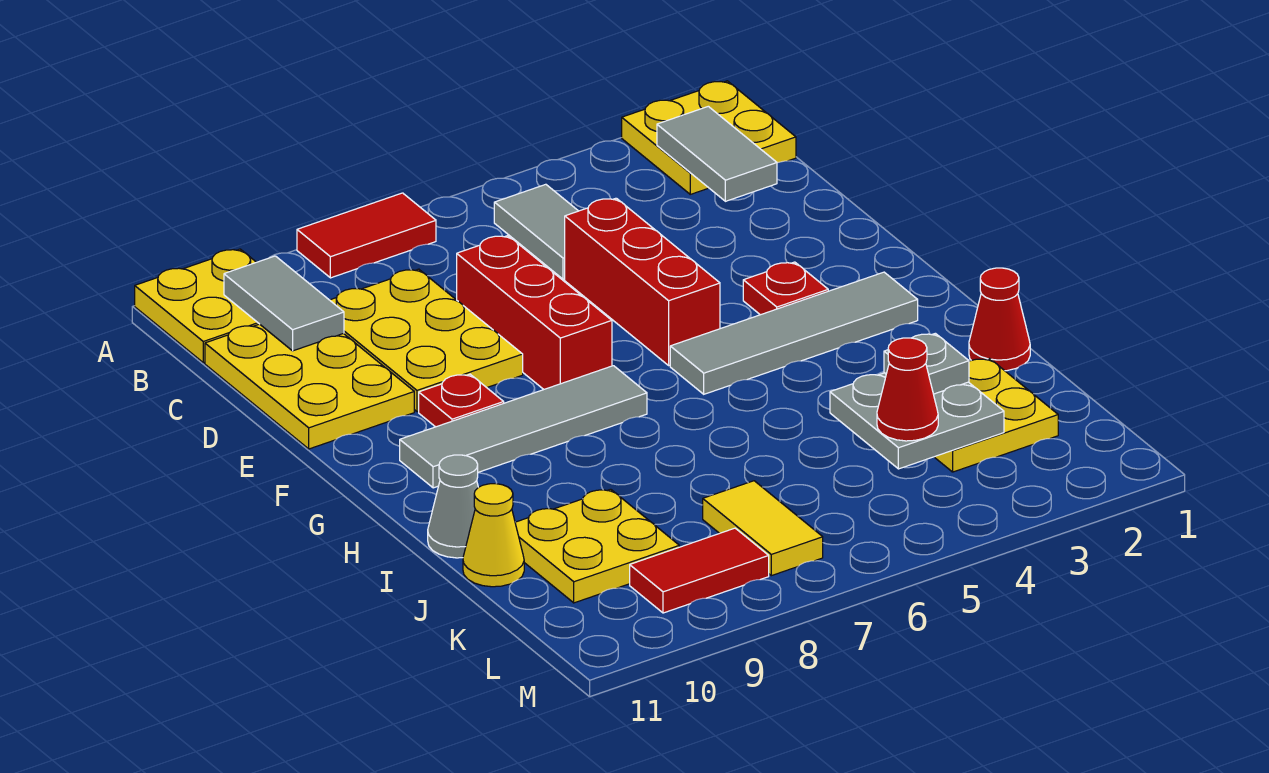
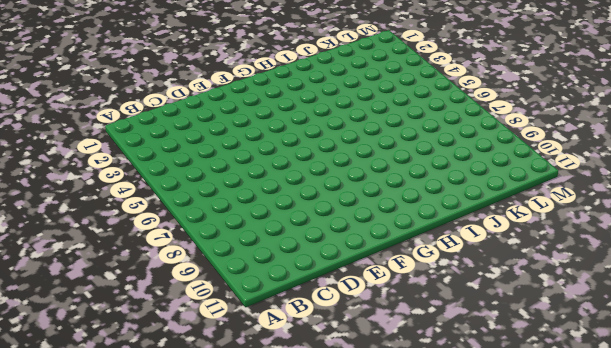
none -> yellow plate A1:B2 level 1
none -> red tile A7:A8 level 1
none -> yellow plate A10:B11 level 1

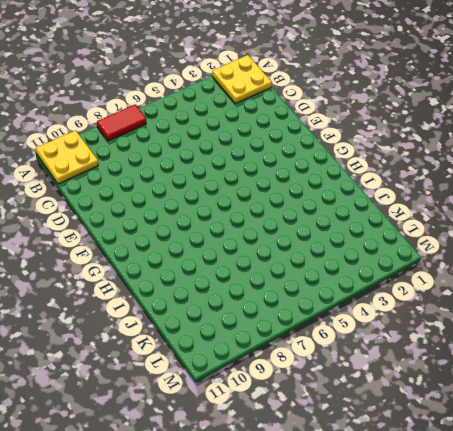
none -> grey tile B5:C5 level 1
none -> yellow plate C8:E9 level 1
none -> yellow plate C10:E11 level 1

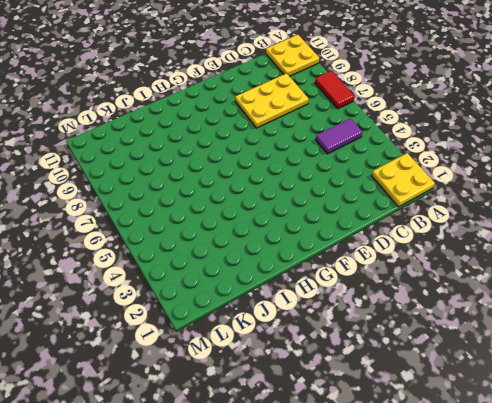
purple tile B5:C5 level 1 -> grey tile B5:C5 level 1
none -> yellow plate C10:E11 level 1
none -> red brick D5:F5 level 1
none -> red brick D7:F7 level 1

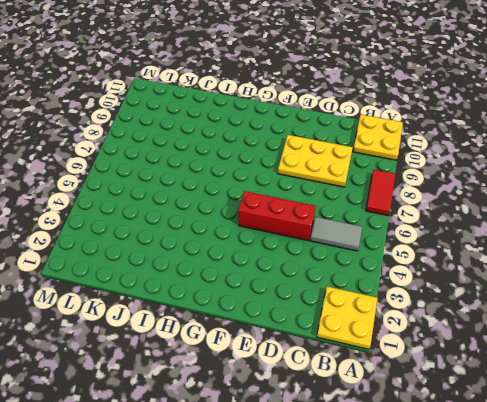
none -> yellow plate C10:E11 level 1
none -> red brick D7:F7 level 1
none -> red plate F3 level 1

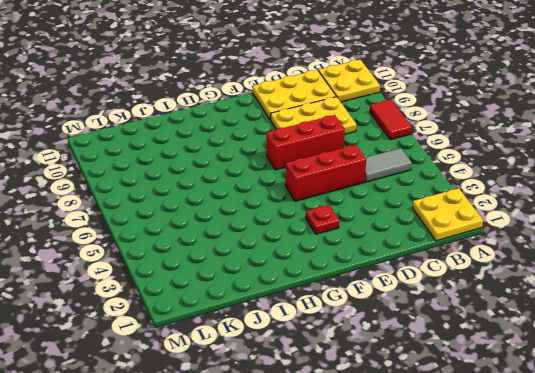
none -> red plate F9 level 1
none -> grey tile G2:G5 level 1
none -> grey tile G7:G10 level 1

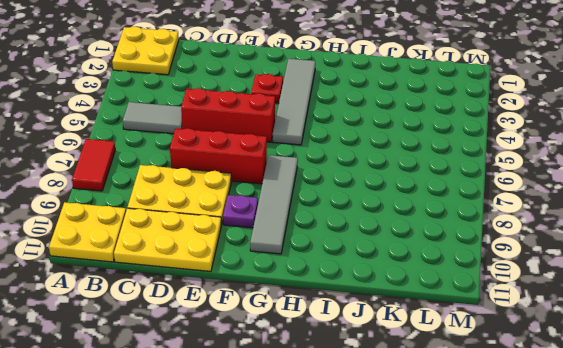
purple plate F9 level 1 -> red plate F9 level 1
none -> red cone I1 level 1
none -> grey cone I11 level 1
none -> yellow plate J2:K3 level 1

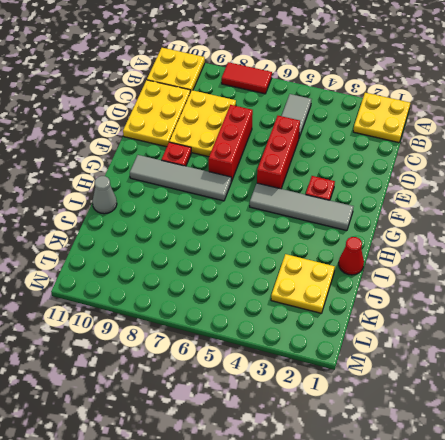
none -> yellow plate J9:K10 level 1
none -> yellow cone J11 level 1
none -> yellow tile K7:L7 level 1

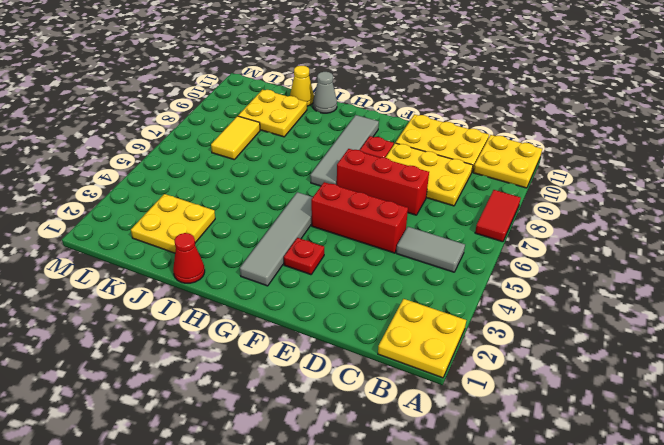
yellow tile K7:K8 level 1 -> yellow tile K7:L7 level 1
none -> red tile L8:L9 level 1
none -> grey tile B2:C2 level 2
none -> grey tile B10:C10 level 2

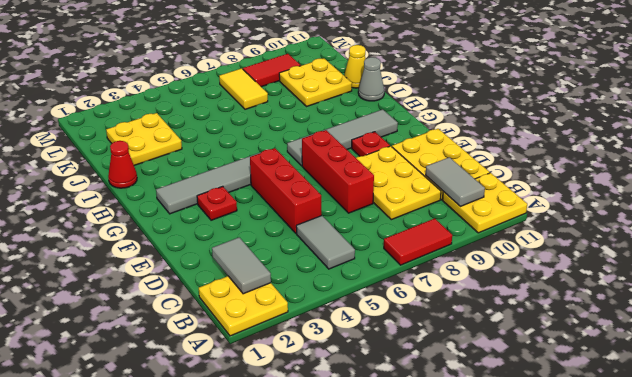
none -> grey plate J3:K4 level 2
none -> grey plate J3 level 3
none -> red cone K4 level 3

